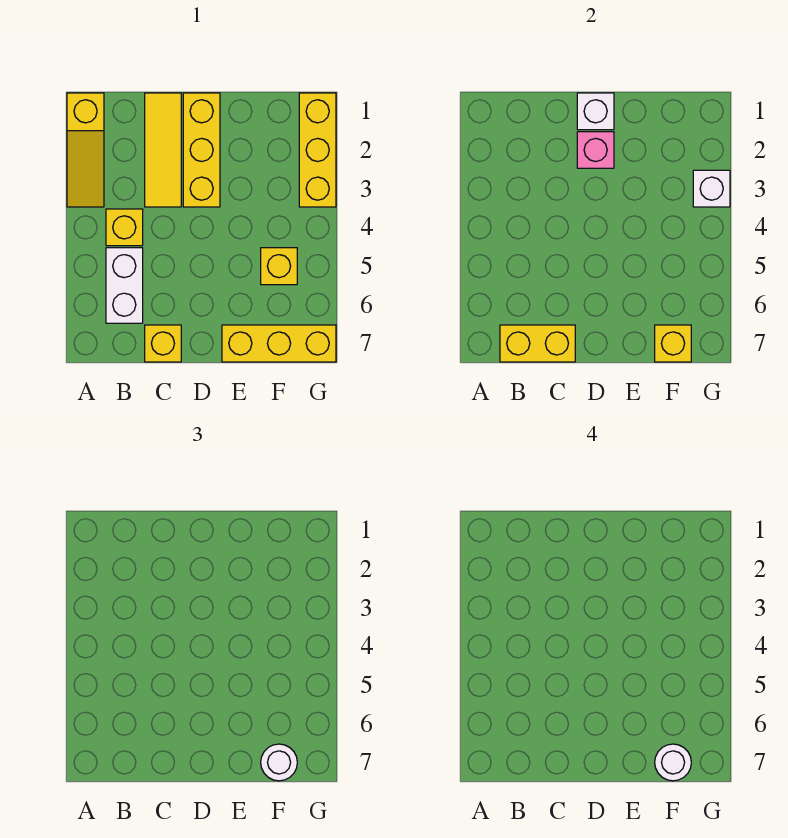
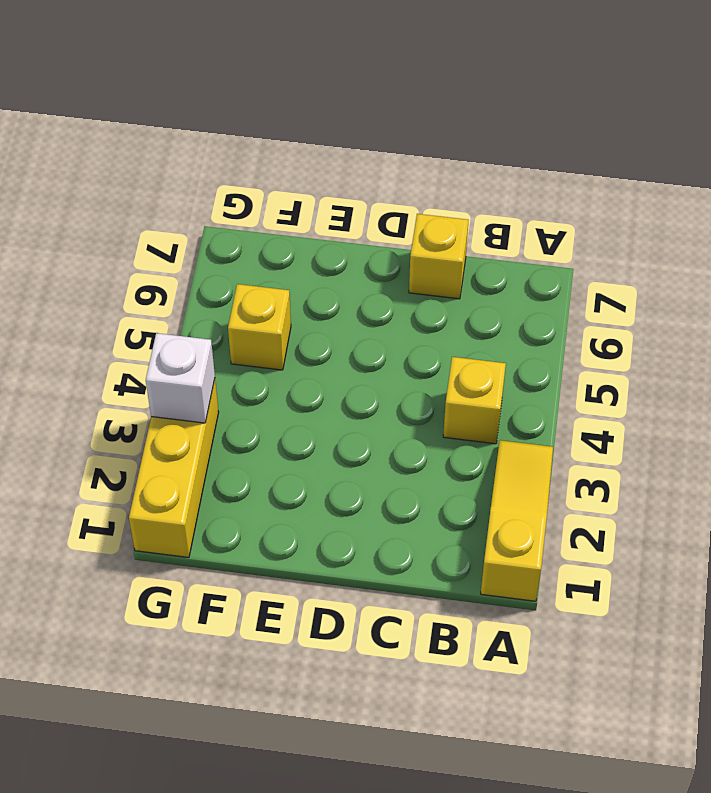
none -> white brick B5:B6 level 1
none -> yellow tile C1:C3 level 1
none -> yellow brick D1:D3 level 1

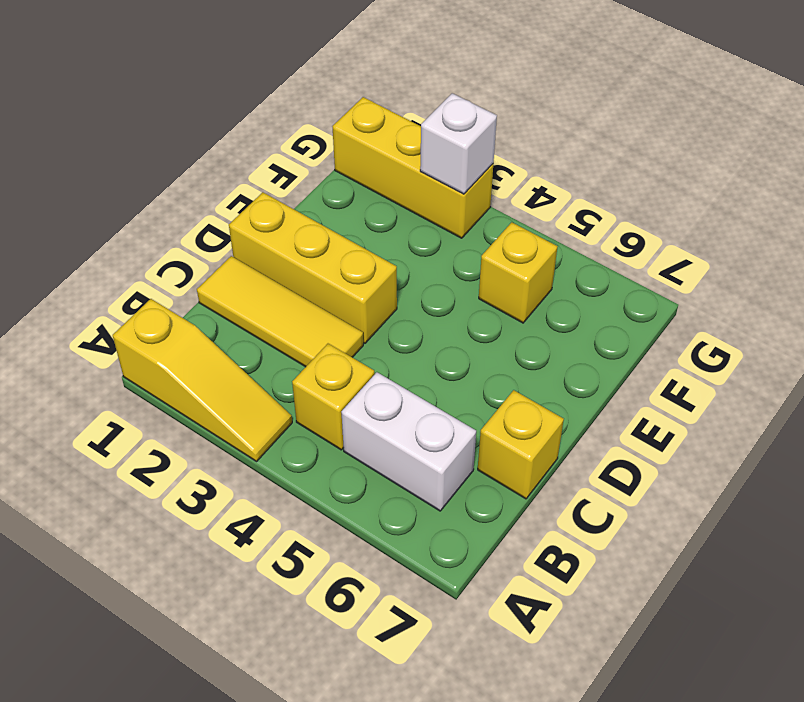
none -> yellow brick E7:G7 level 1
none -> yellow brick B7:C7 level 2
none -> white brick D1 level 2

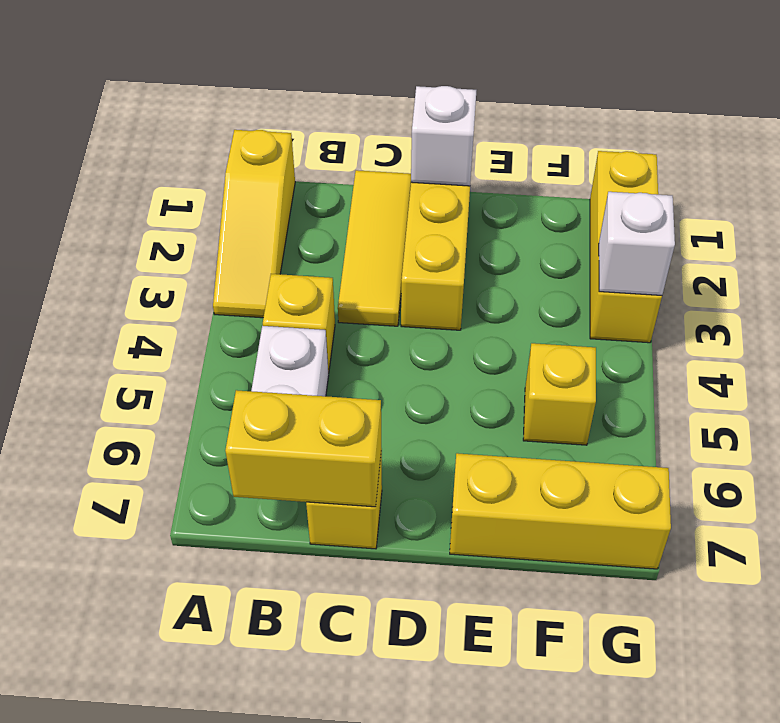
none -> pink brick D2 level 2
none -> yellow brick F7 level 2
none -> white round brick F7 level 3

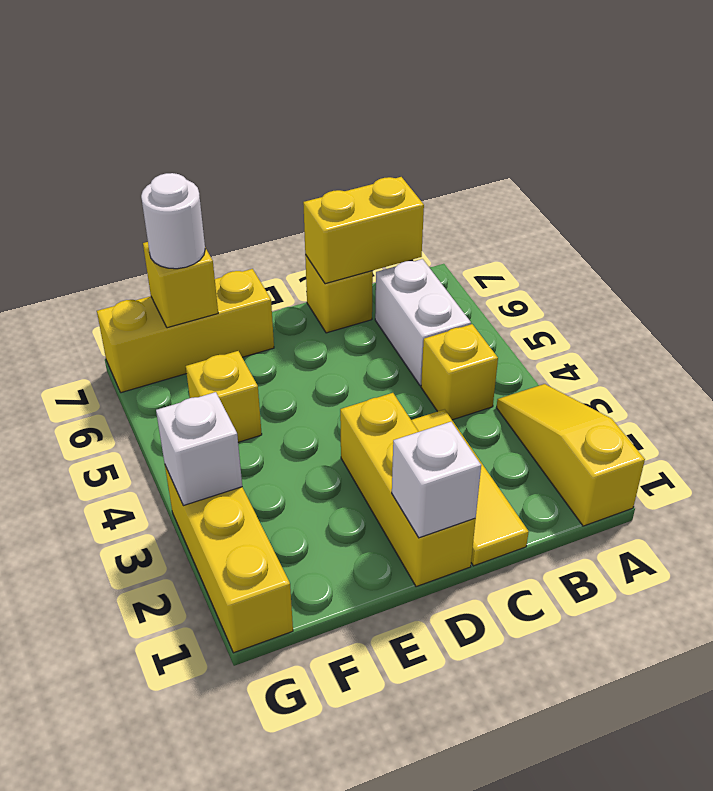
none -> pink brick D2 level 2
none -> white round brick F7 level 4

